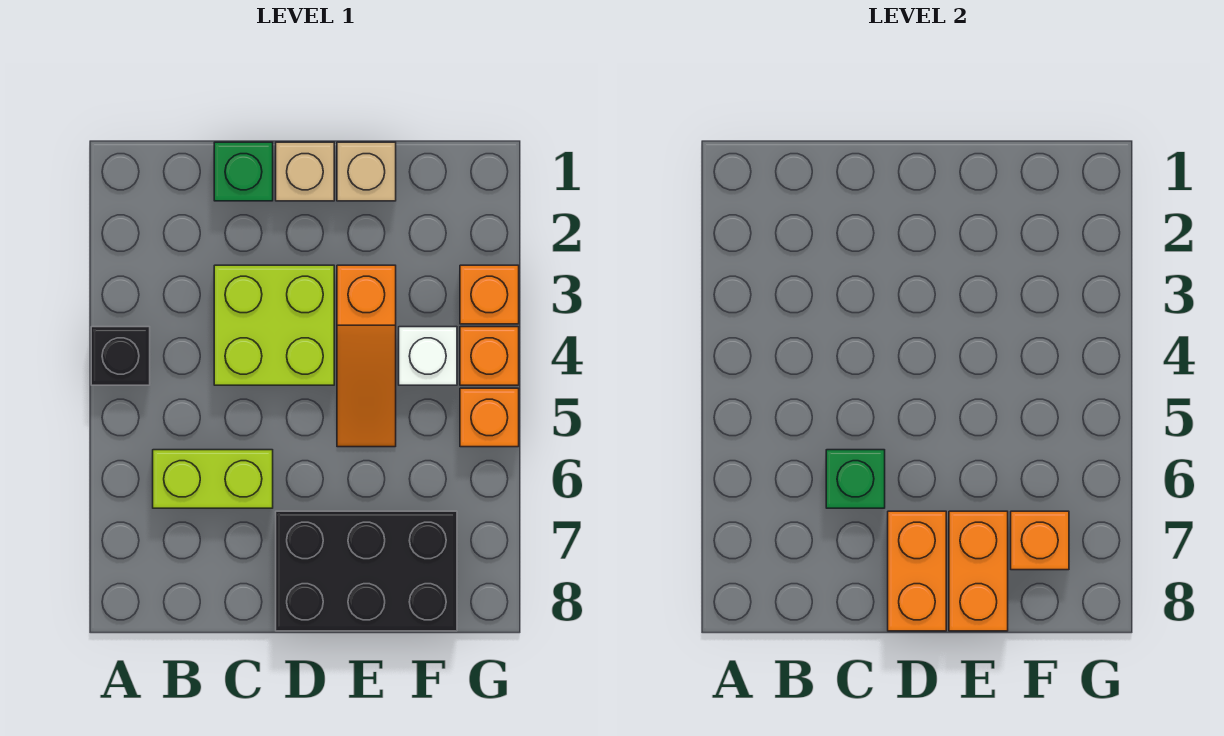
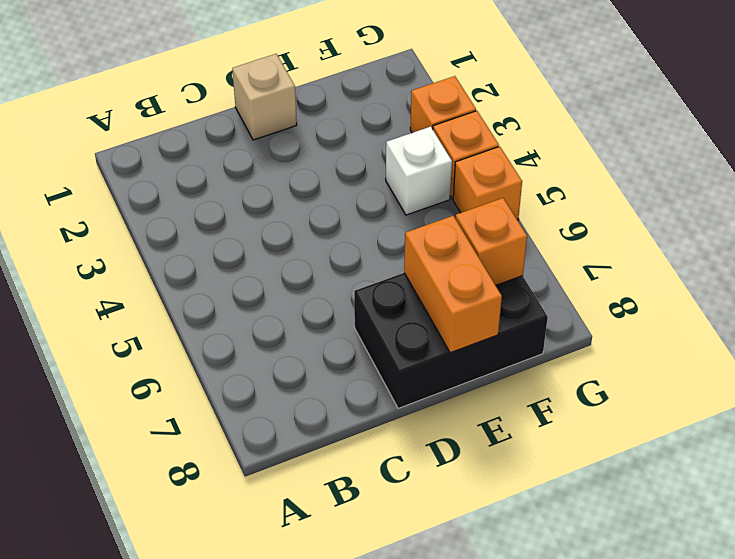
none -> black brick A4 level 1
none -> lime brick B6:C6 level 1
none -> green brick C1 level 1

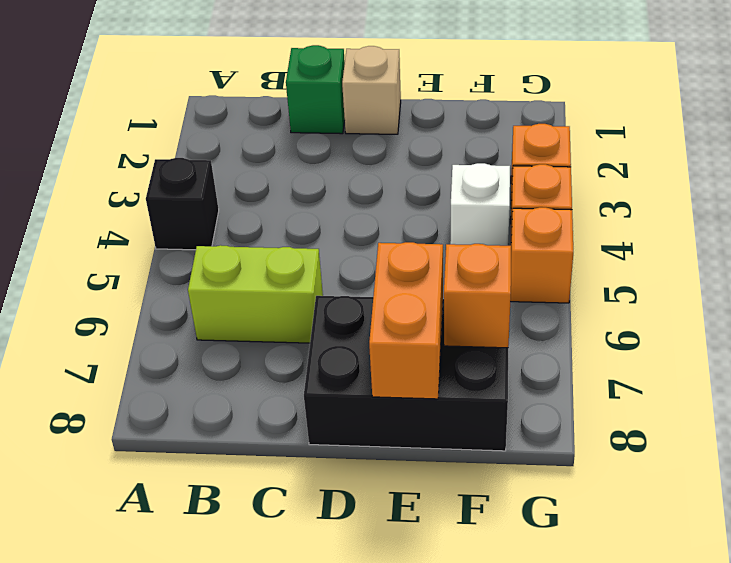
none -> lime brick C3:D4 level 1
none -> tan brick E1 level 1
none -> orange slope E3:E5 level 1 top 3

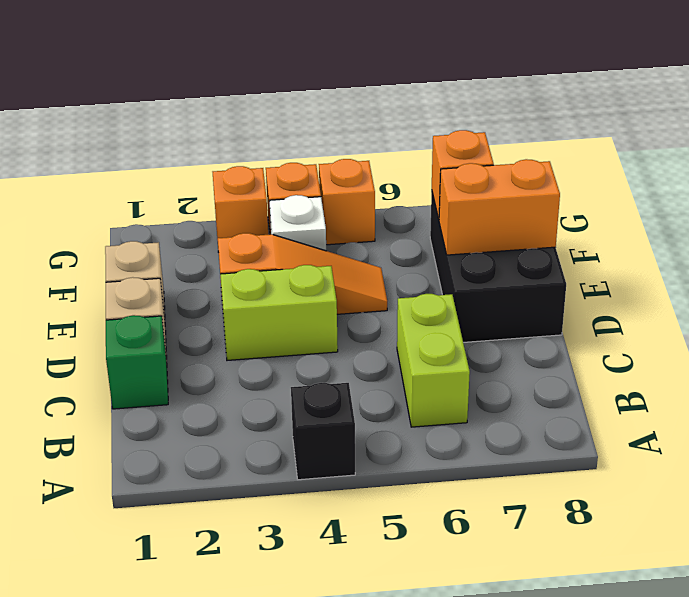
lime brick D3:D4 level 1 -> lime brick C3:D4 level 1
none -> green brick C6 level 2
none -> orange brick D7:D8 level 2

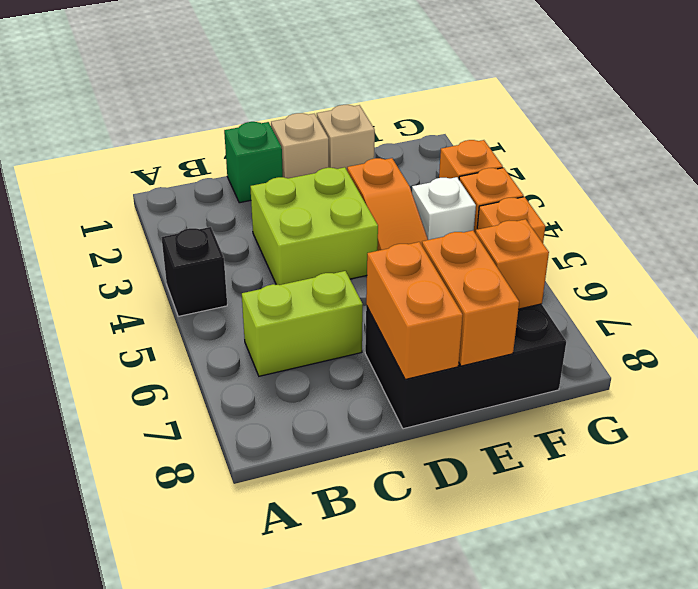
none -> green brick C6 level 2

